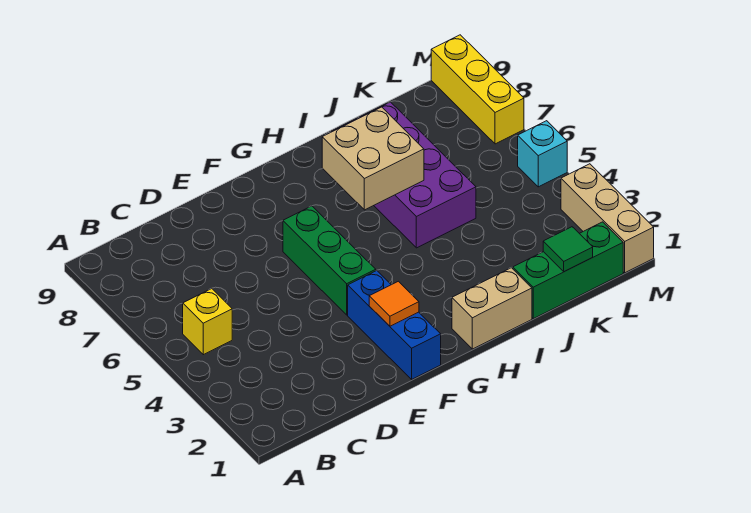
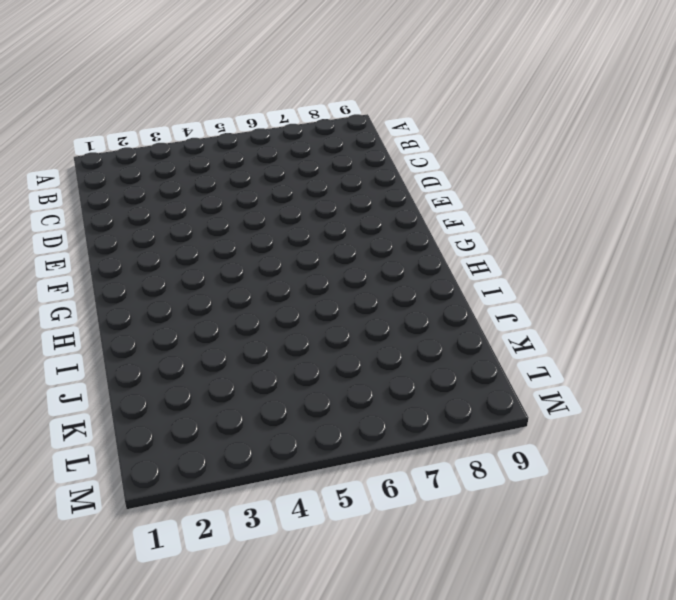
none -> yellow brick B5 level 1
none -> blue brick F1:F3 level 1
none -> green brick F4:F6 level 1

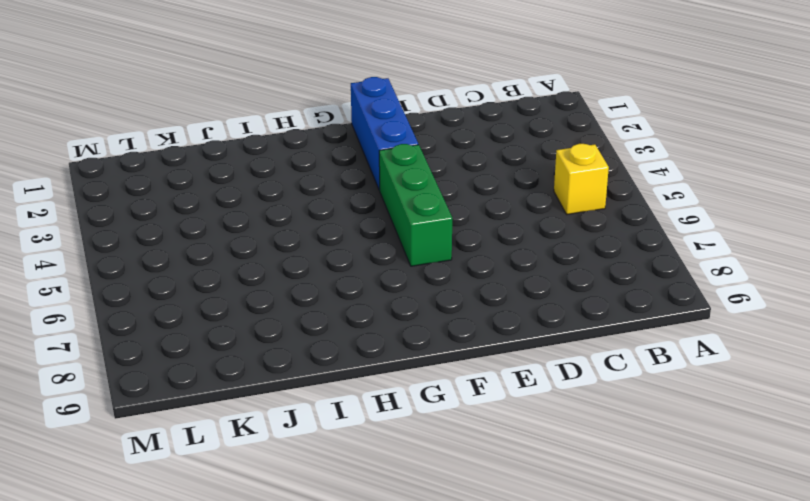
none -> tan brick H1:I1 level 1
none -> purple brick I5:J8 level 1
none -> green brick J1:L1 level 1

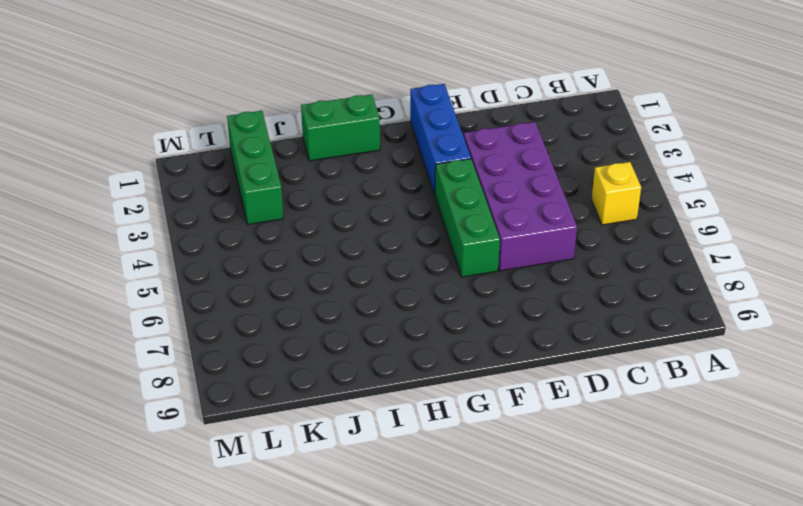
purple brick D3:E6 level 1 -> purple brick I5:J8 level 1
green brick H1:I1 level 1 -> tan brick H1:I1 level 1
green brick K1:K3 level 1 -> green brick J1:L1 level 1
none -> tan brick M1:M3 level 1
none -> cyan brick M5 level 1
none -> yellow brick M7:M9 level 1

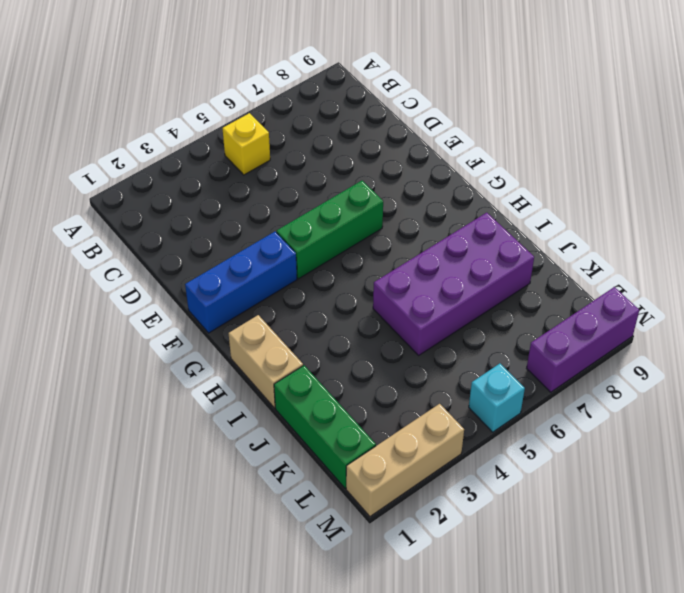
purple brick M7:M9 level 1 -> yellow brick M7:M9 level 1
none -> orange tile F2 level 2
none -> tan brick H6:I7 level 2
none -> green tile K1 level 2

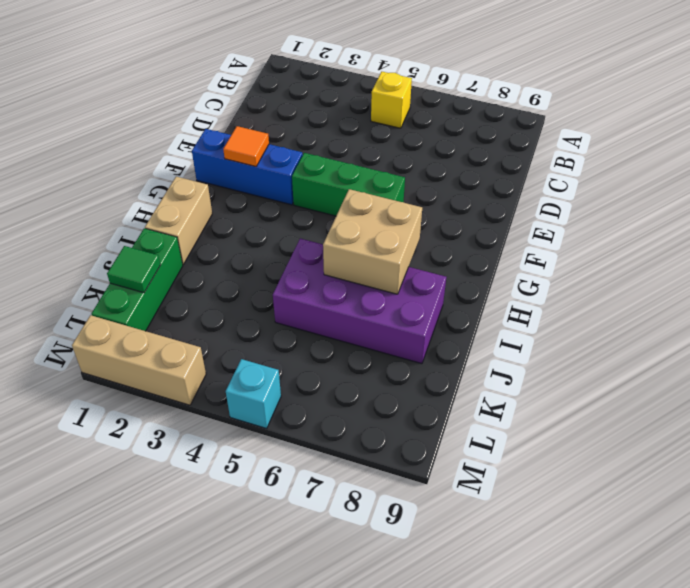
none -> yellow brick M7:M9 level 1

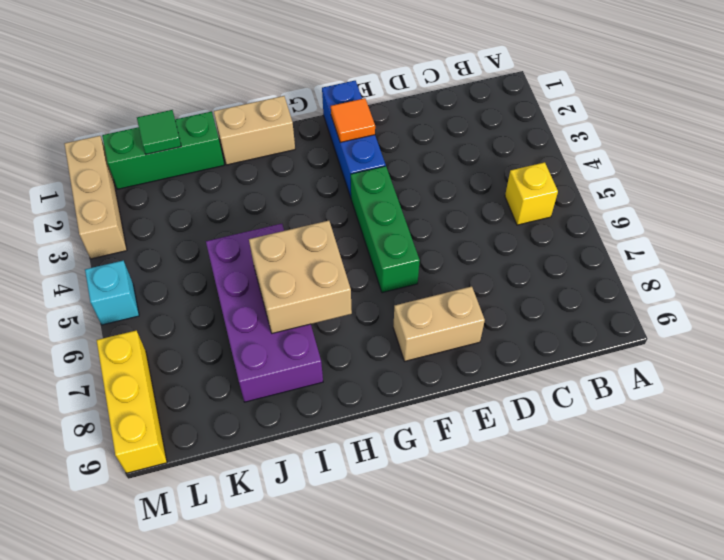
tan brick E8:F8 level 1 -> none

